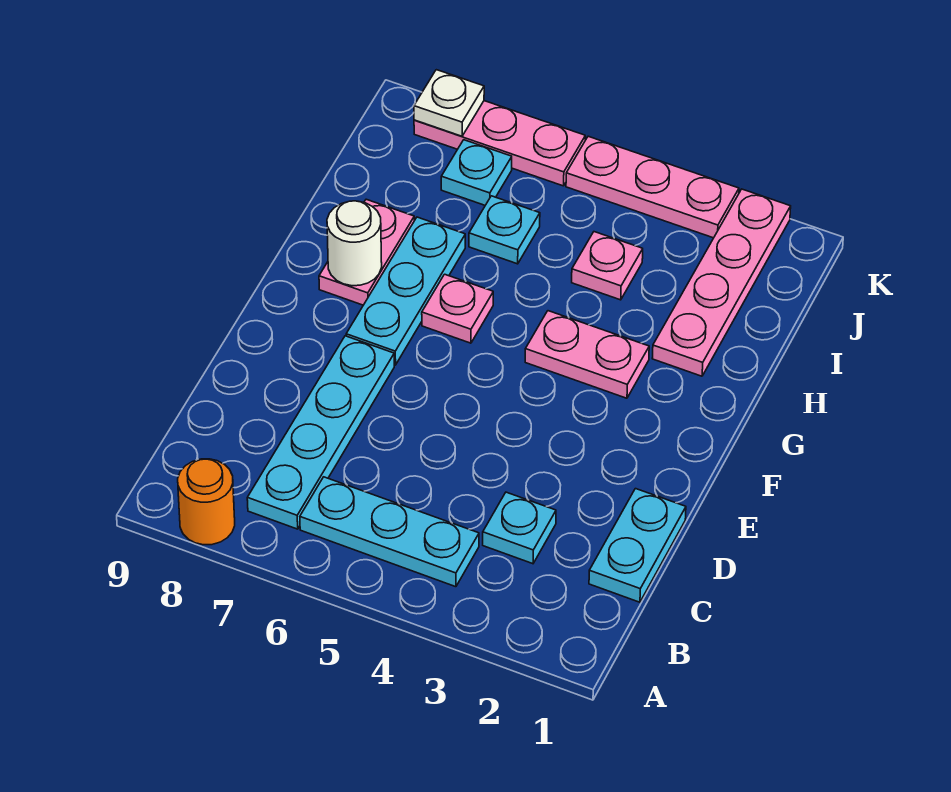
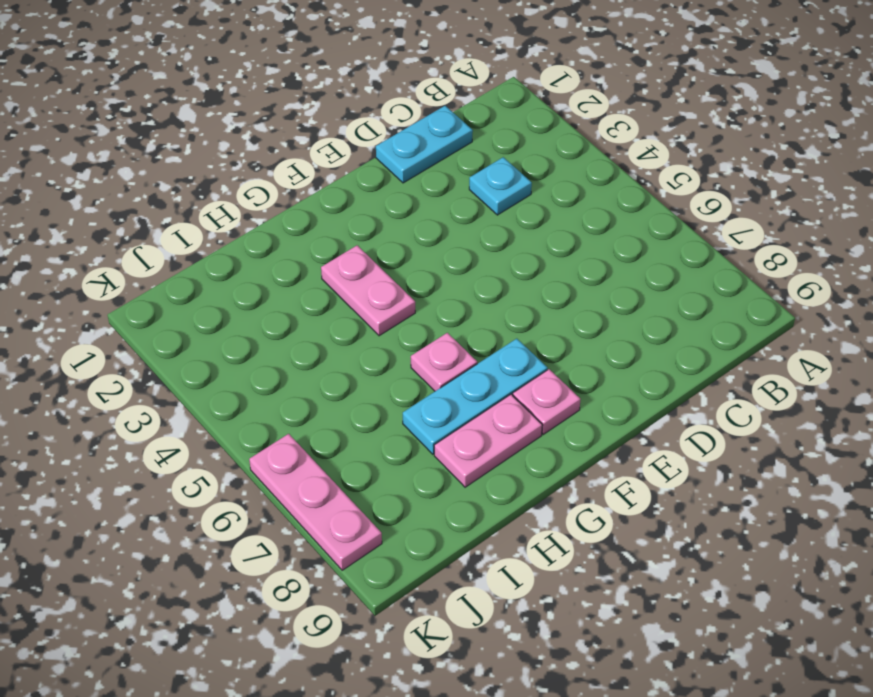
pink plate F8 level 1 -> pink plate I4 level 1
none -> orange round brick A8 level 1
none -> cyan plate B4:B6 level 1
none -> cyan plate B7:E7 level 1

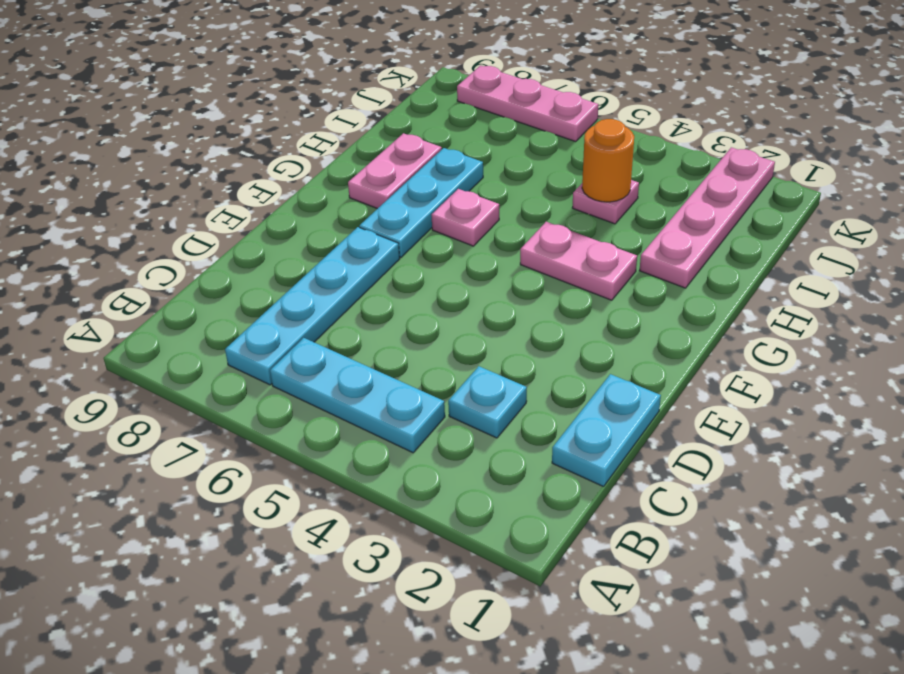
orange round brick I4 level 2 -> orange round brick A8 level 1
none -> cyan plate I6 level 1
none -> cyan plate J7 level 1
none -> pink plate K3:K5 level 1

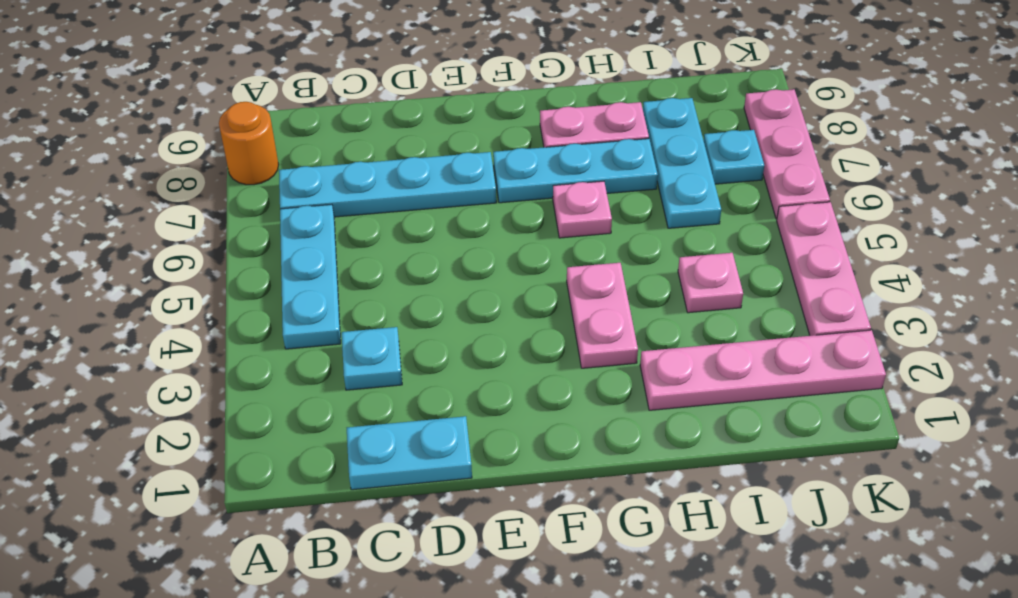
cyan plate I6:I8 level 1 -> cyan plate I6 level 1
none -> white round brick G8 level 2
none -> white plate K8 level 2

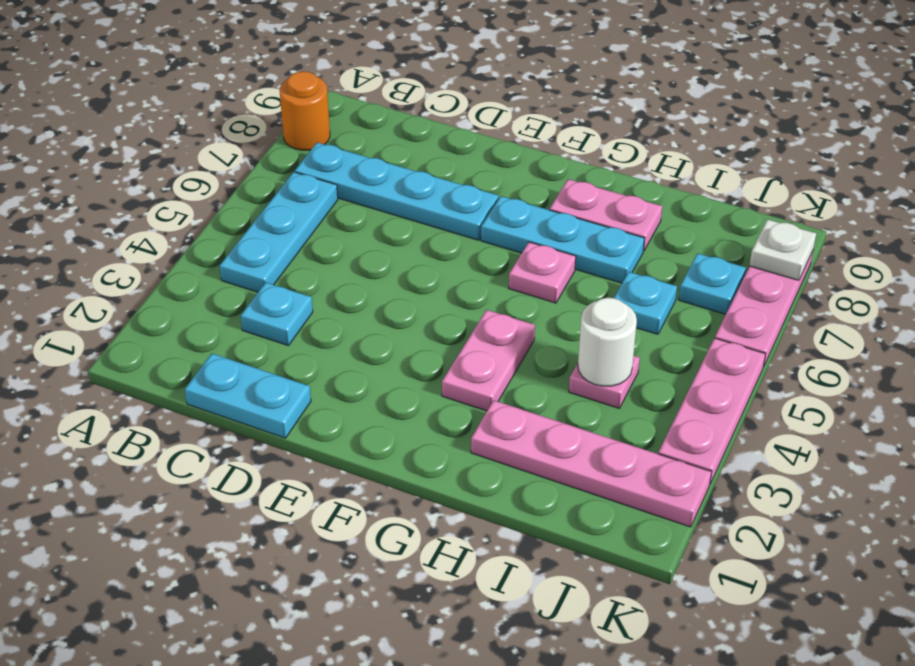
white round brick I4 level 2 -> white round brick G8 level 2

